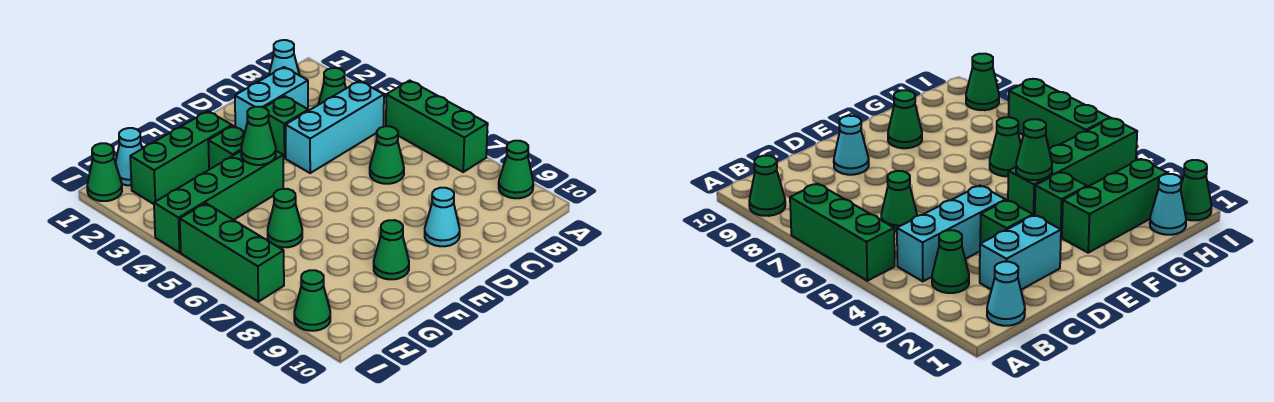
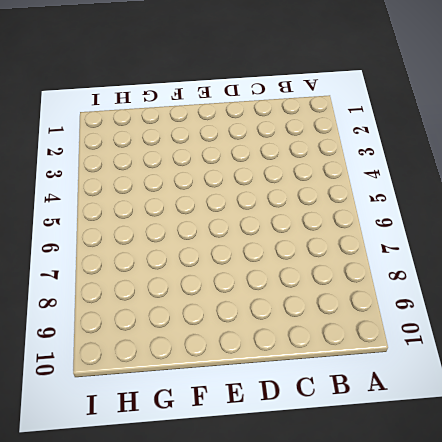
none -> green brick A5:A7 level 1
none -> green cone A9 level 1
none -> cyan cone B1 level 1

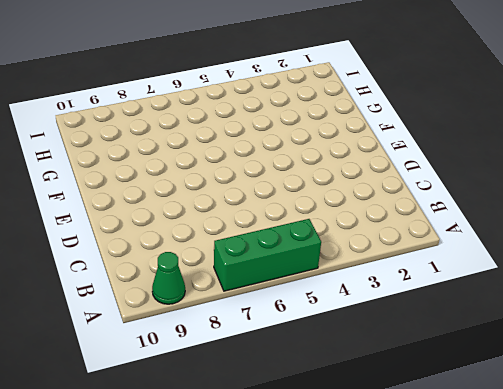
none -> cyan cone B1 level 1
none -> green cone B3 level 1
none -> cyan brick B4:D4 level 1

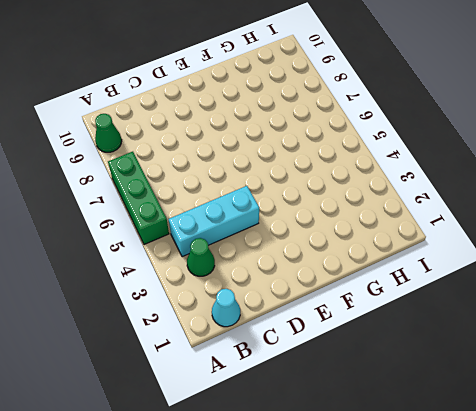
none -> cyan brick C2:D2 level 1
none -> green cone C6 level 1
none -> green brick D3 level 1

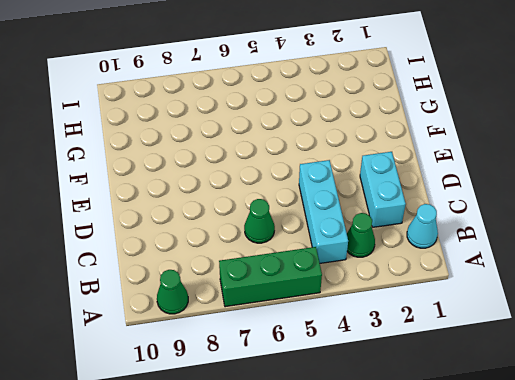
none -> green brick D3 level 1
none -> cyan cone D9 level 1
none -> green brick F2:H2 level 1

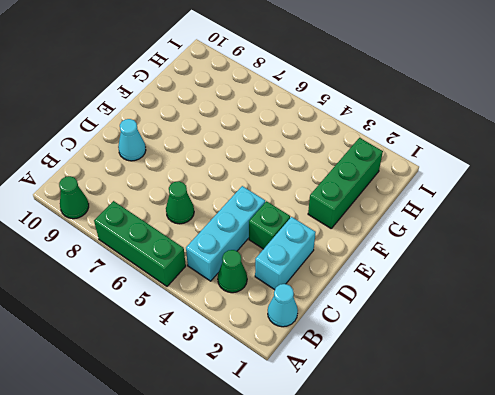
none -> green brick F3 level 1
none -> green brick F4:I4 level 1
none -> green cone F9 level 1

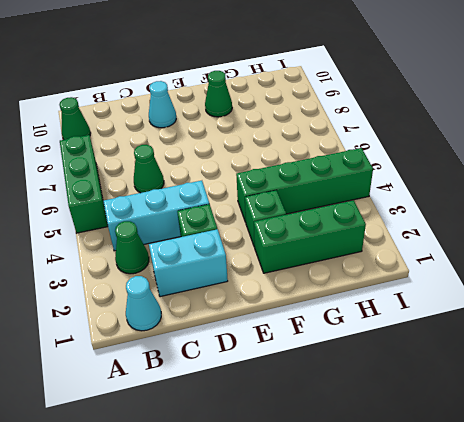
none -> green cone G6 level 1
none -> cyan cone H1 level 1
none -> green cone I1 level 1

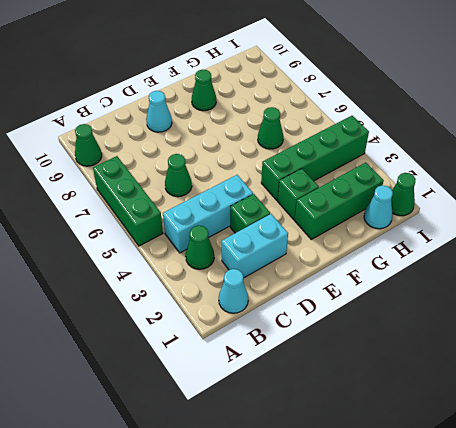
none -> green brick I5:I7 level 1
none -> green cone I9 level 1
none -> green cone F4 level 2

